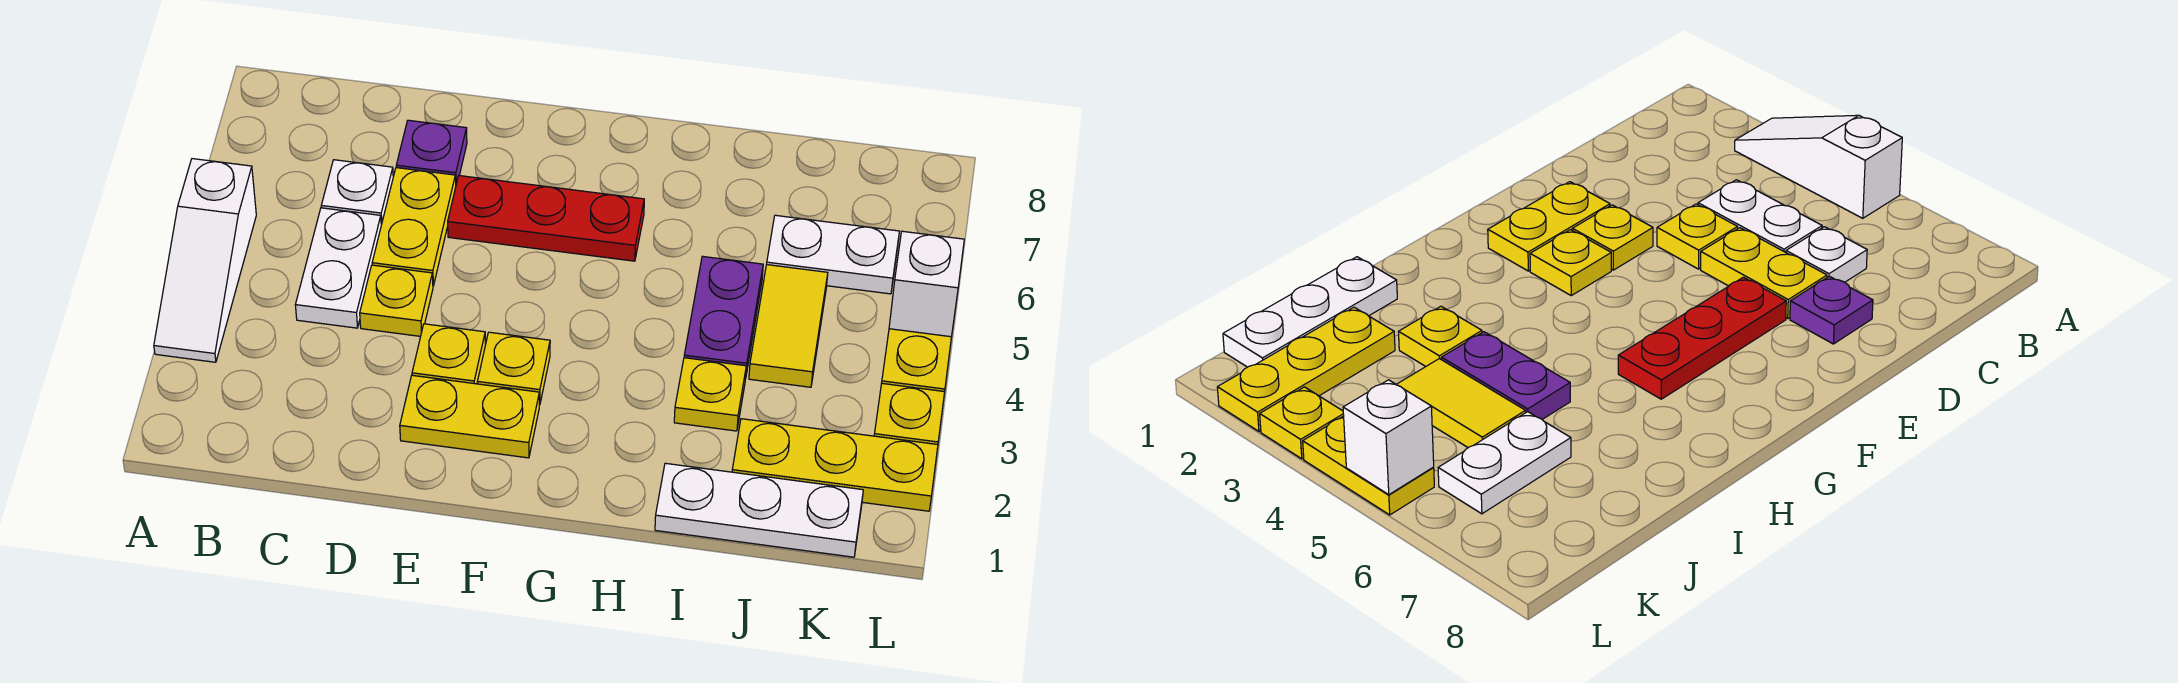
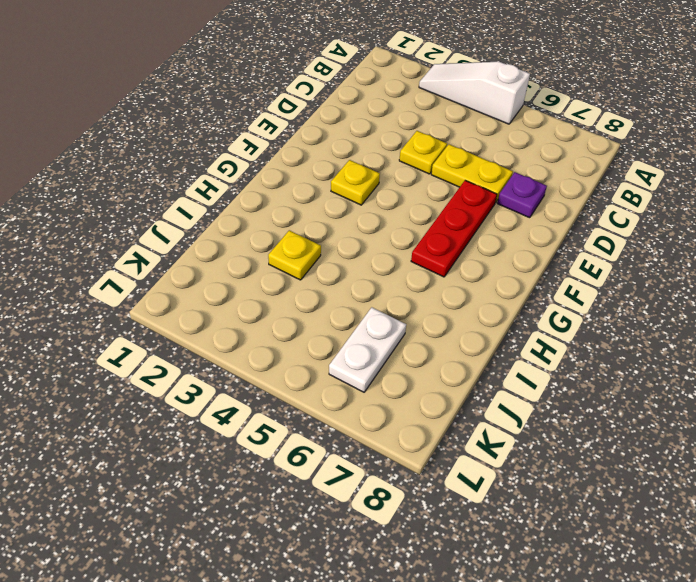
none -> white plate C4:C5 level 1
none -> white plate C6 level 1
none -> yellow plate E2:F2 level 1

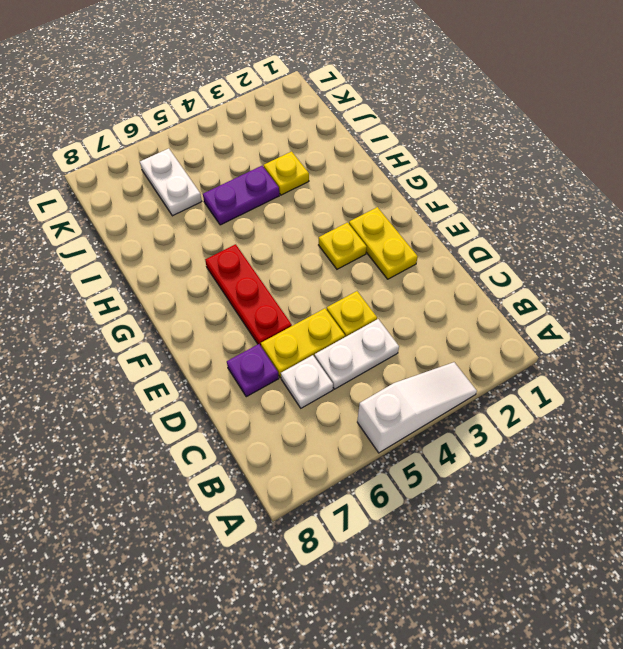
none -> yellow plate E3 level 1
none -> white plate I1:K1 level 1
none -> yellow plate J2:L2 level 1

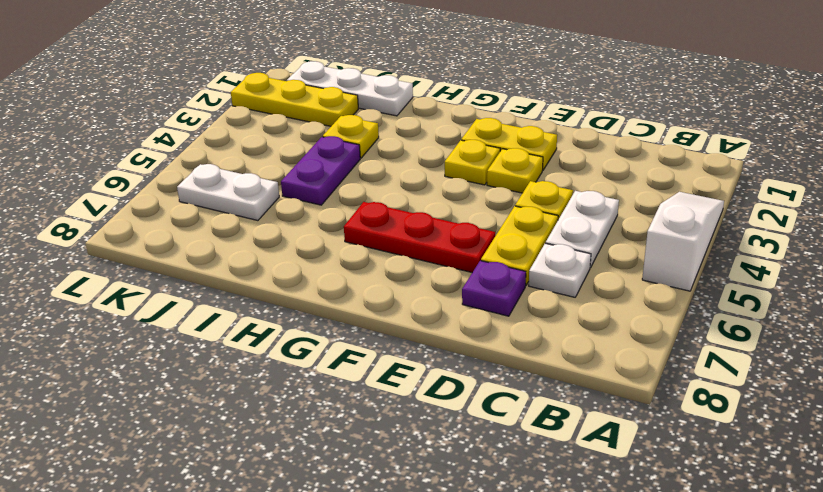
none -> yellow tile J4:J5 level 1
none -> yellow plate L3 level 1
none -> yellow plate L4:L5 level 1

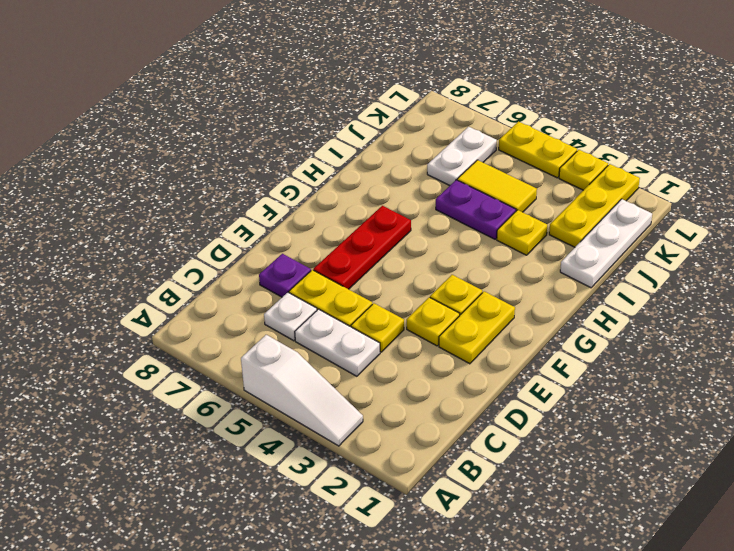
none -> white brick L5 level 2

